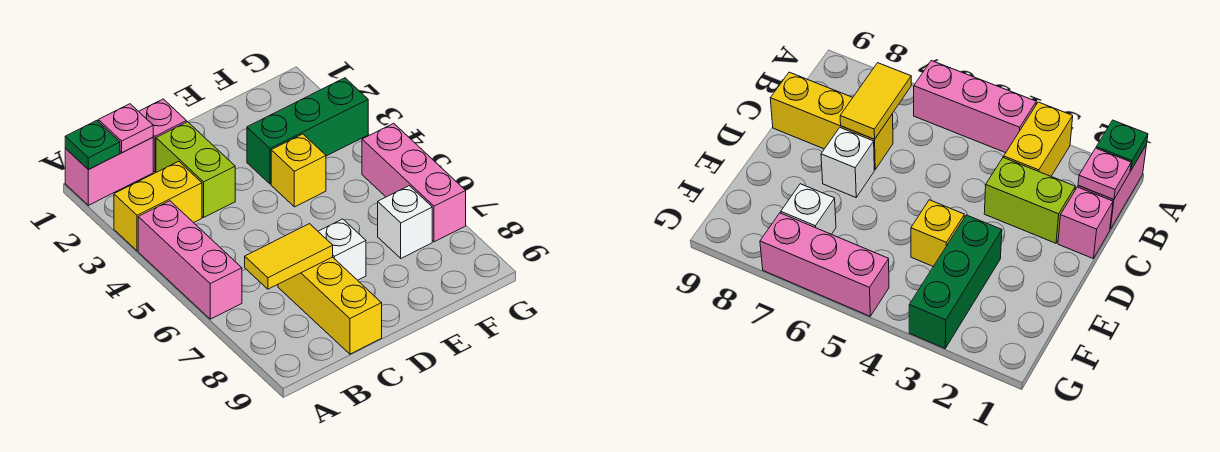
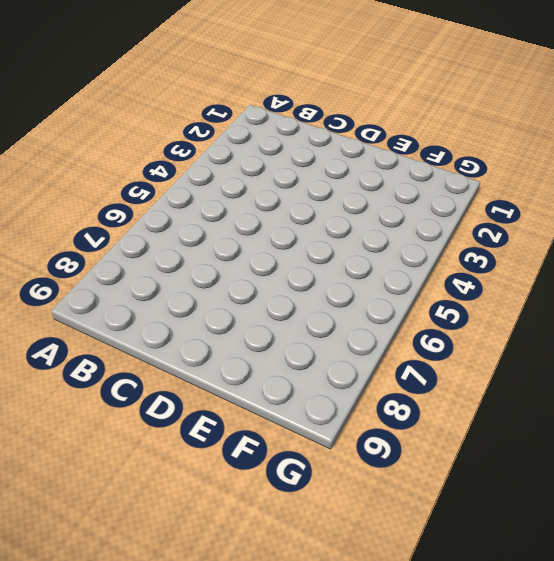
none -> pink brick A1:B1 level 1
none -> yellow brick A3:B3 level 1
none -> pink brick A4:A6 level 1

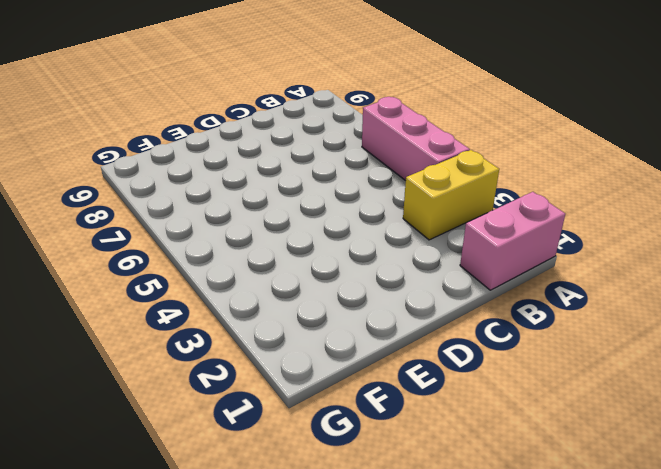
none -> pink brick C1 level 1
none -> lime brick C2:C3 level 1
none -> yellow brick C7:C9 level 1

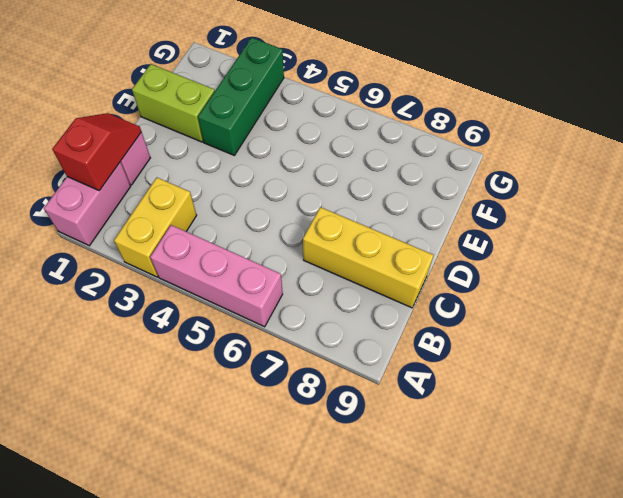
red slope B1:C1 level 2 top B -> pink plate B1 level 2
lime brick E1:E2 level 1 -> lime brick C2:C3 level 1
none -> white brick D7 level 1
none -> yellow brick E4 level 1
none -> white brick F7 level 1

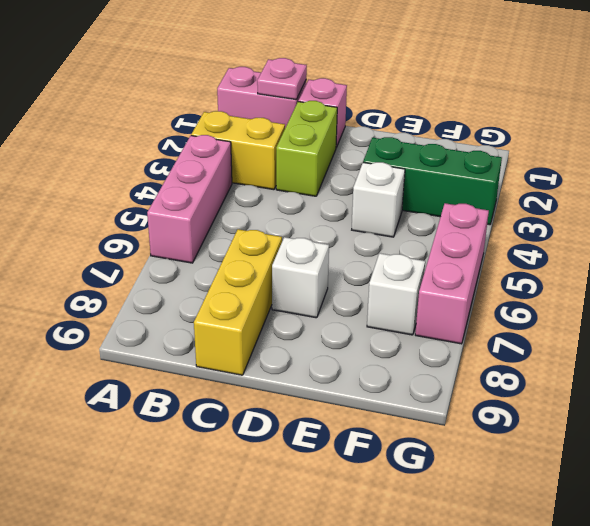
white brick E4 level 1 -> yellow brick E4 level 1
none -> green plate A1 level 2
none -> yellow tile B7:C7 level 2

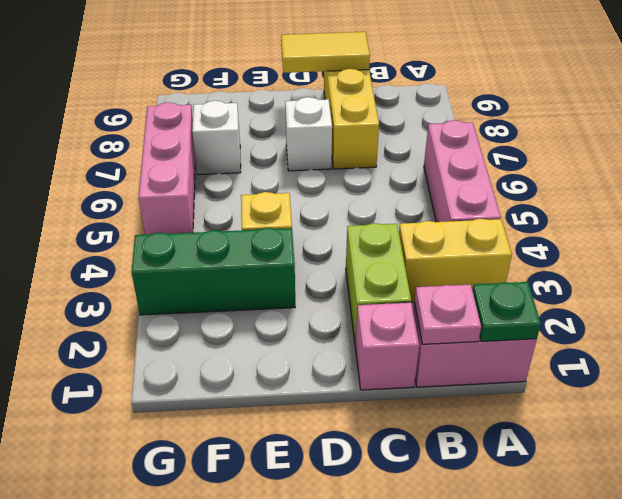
yellow tile C9:D9 level 2 -> yellow tile B7:C7 level 2

